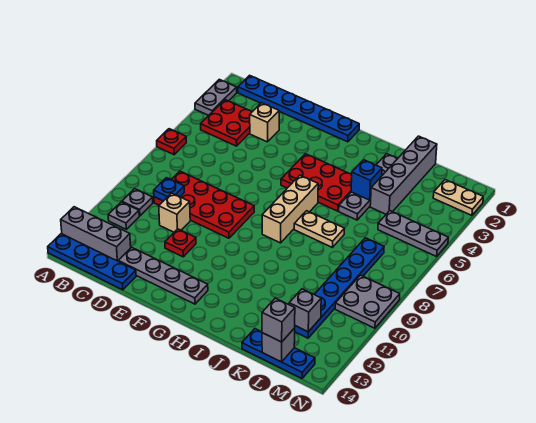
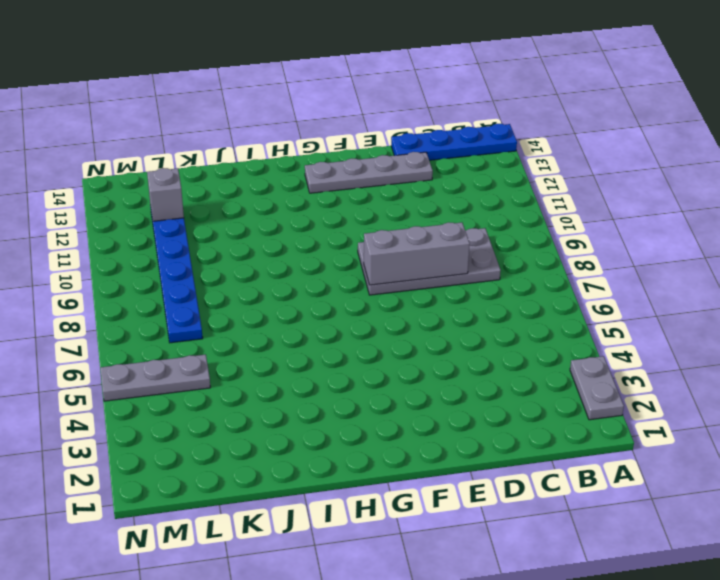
grey plate C8:F9 level 1 -> red plate C8:F9 level 1
grey brick D8:F8 level 2 -> grey brick A13:C13 level 1
none -> red plate A6 level 1
none -> blue plate B1:G1 level 1
none -> red plate B3:C4 level 1

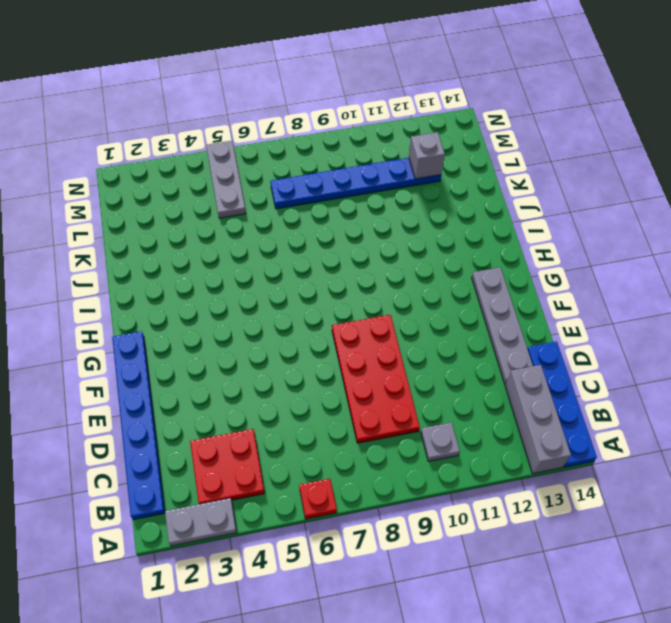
none -> grey plate B11 level 1
none -> tan brick D3 level 1
none -> tan brick D10 level 1

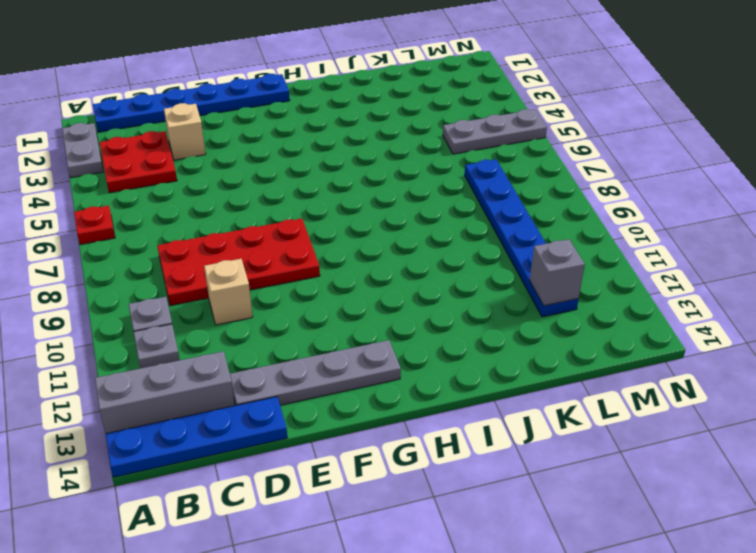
none -> red plate E11 level 1
none -> red plate G4:I5 level 1
none -> tan brick H6:H8 level 1

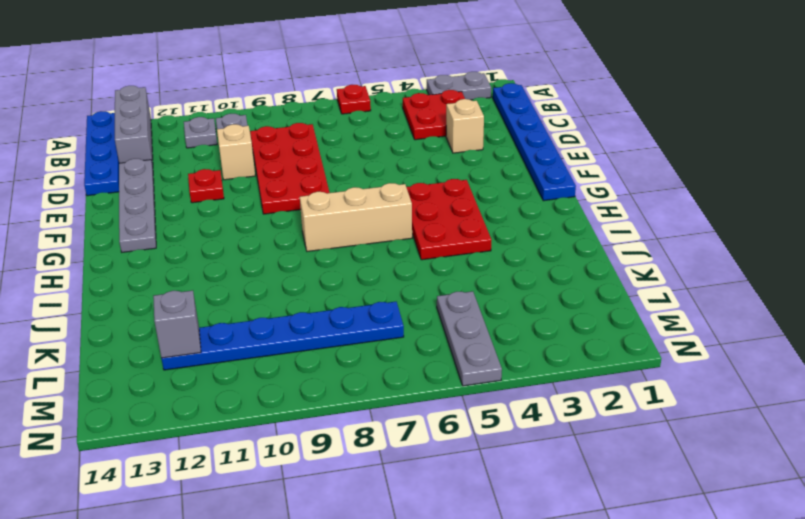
none -> tan plate I7:J7 level 1
none -> grey plate J2:J5 level 1
none -> grey brick K1:K4 level 1

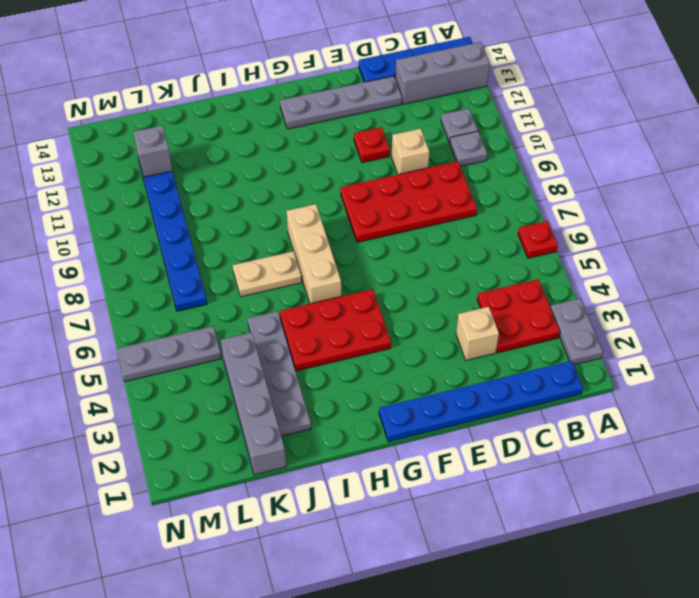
none -> blue plate K14:M14 level 1
none -> tan plate M2:N2 level 1
none -> grey plate M9:N10 level 1

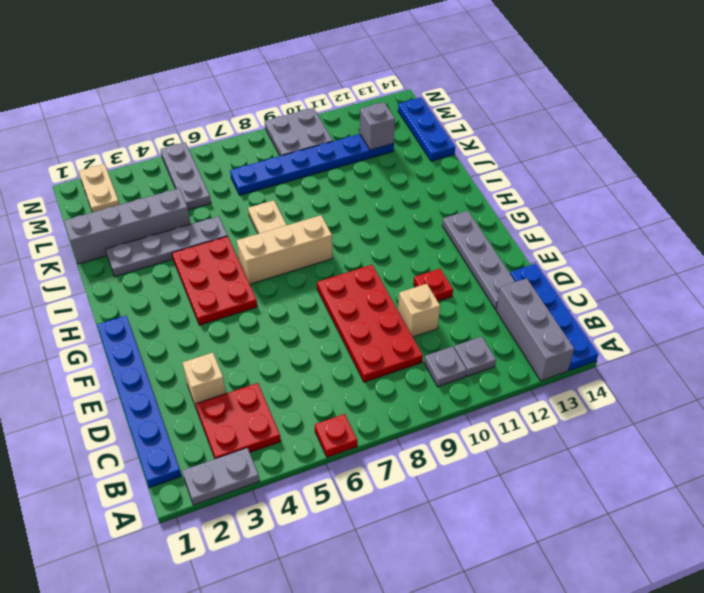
none -> blue plate C9 level 2
none -> blue brick J4 level 2
none -> grey brick L14 level 2

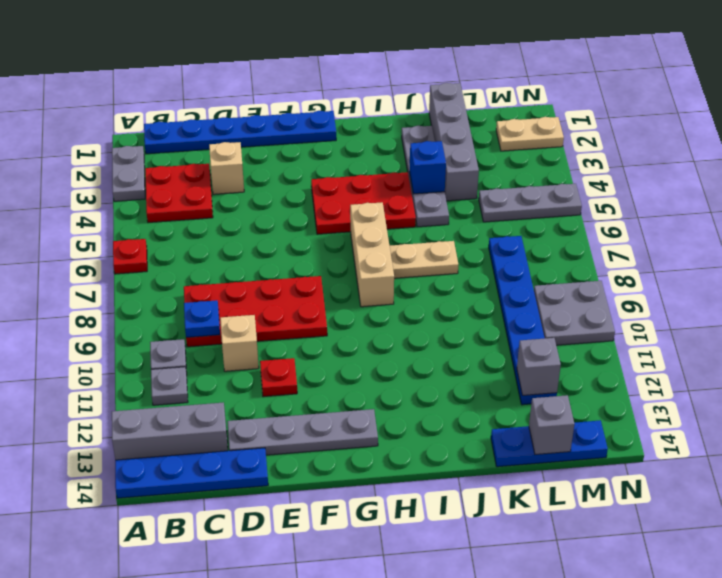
none -> grey brick L14 level 3

